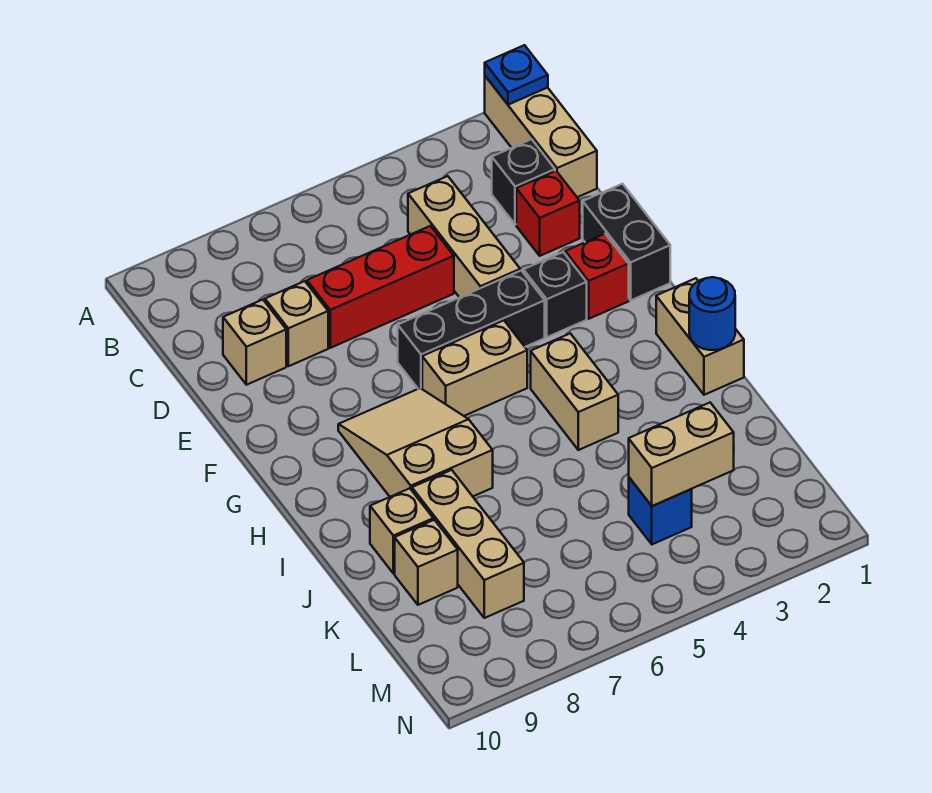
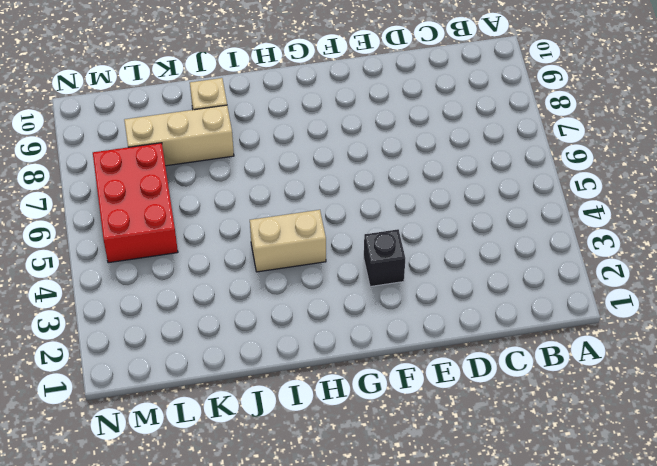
red brick L5:M7 level 1 -> none
none -> tan brick A1:C1 level 1
none -> black brick C2 level 1
none -> tan brick C4:E4 level 1

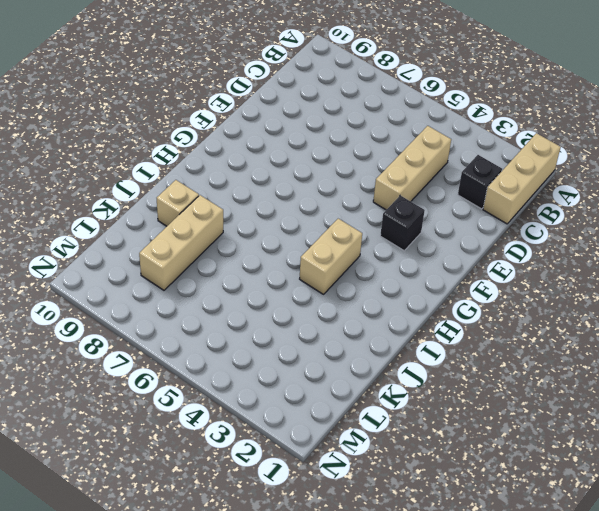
none -> red brick D2 level 1
none -> red brick D5:D7 level 1
none -> tan brick D8 level 1

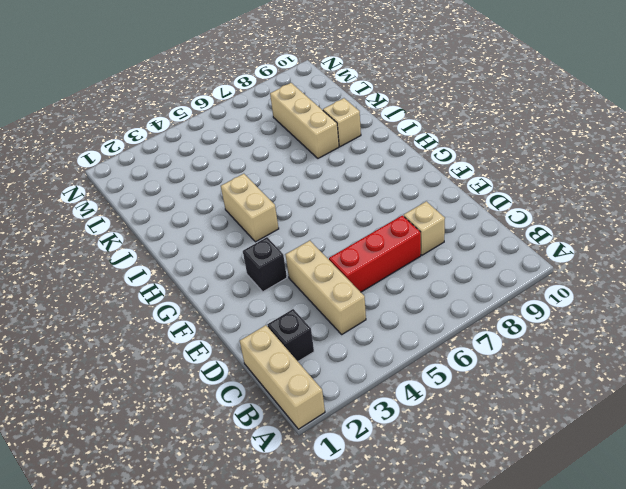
none -> red brick D2 level 1
none -> tan brick D9 level 1
none -> black brick E1:F1 level 1

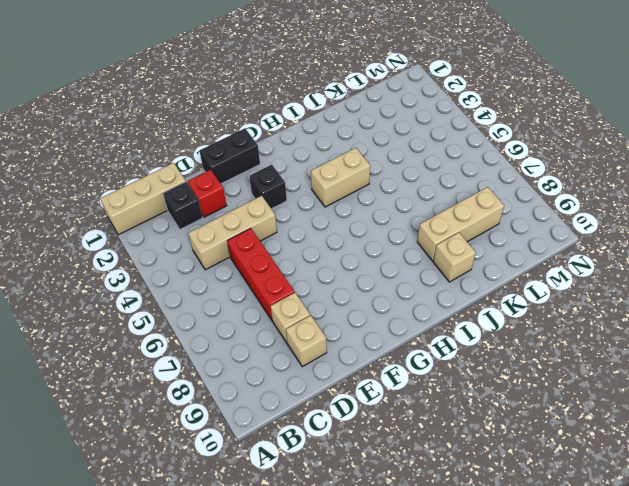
none -> red brick F2 level 1
none -> black brick F4:F6 level 1
none -> tan brick G5:G6 level 1

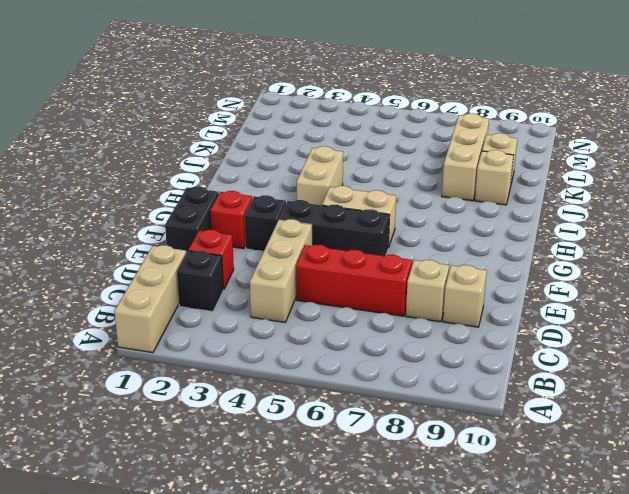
none -> tan slope G7:I8 level 1 top I
none -> tan brick H1:I1 level 1
none -> blue brick L4 level 1

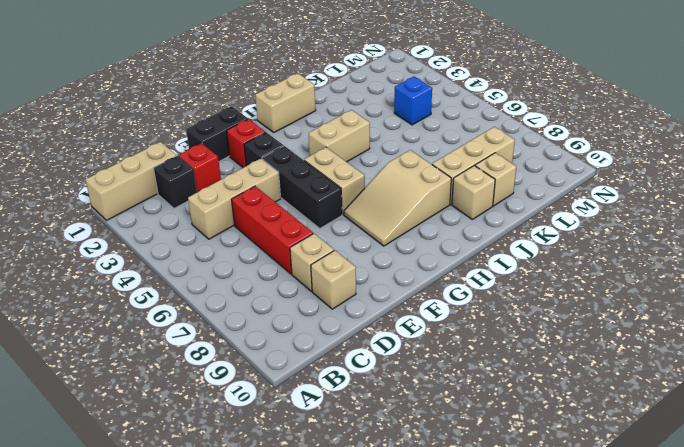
none -> blue plate A1 level 2
none -> blue round brick I1 level 2
none -> tan brick L3:L4 level 2

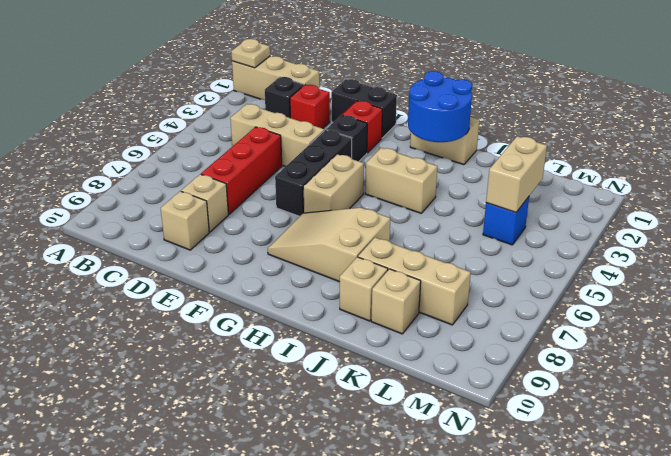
tan plate A1 level 2 -> blue plate A1 level 2
blue round brick H1:I2 level 2 -> blue round brick I1 level 2

